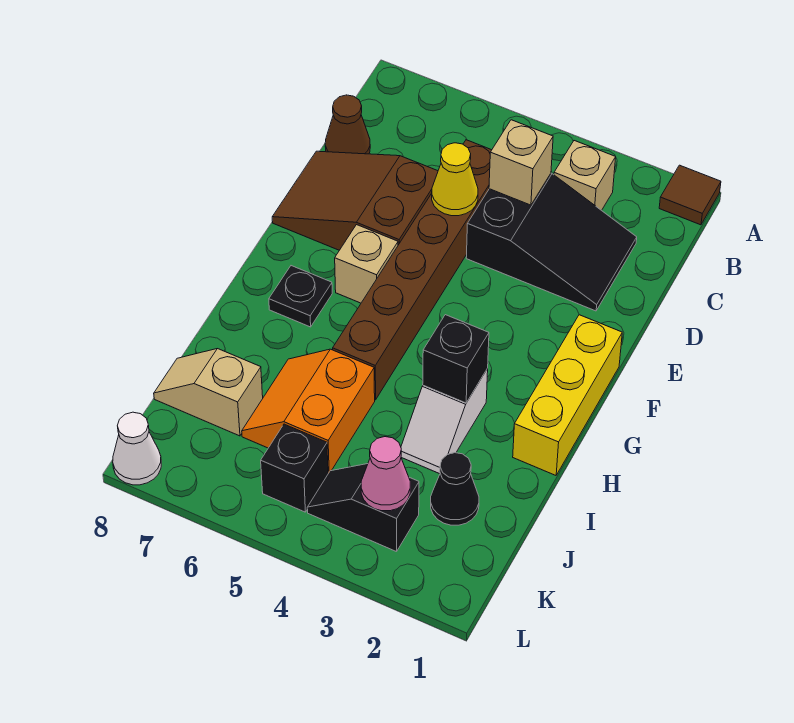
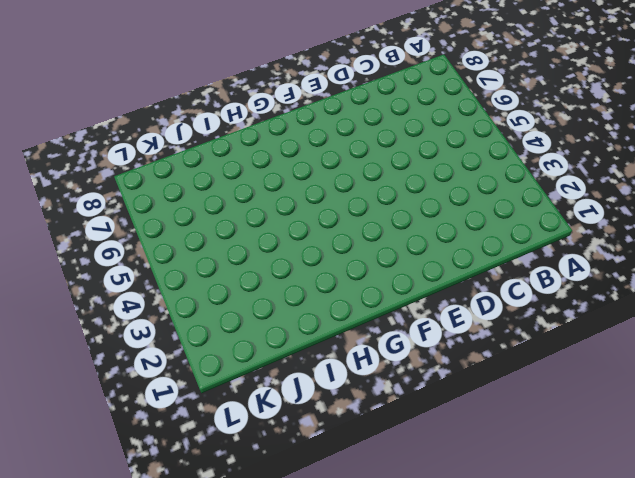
none -> brown tile A1 level 1
none -> tan brick B3 level 1
none -> black slope C2:D4 level 1 top 4

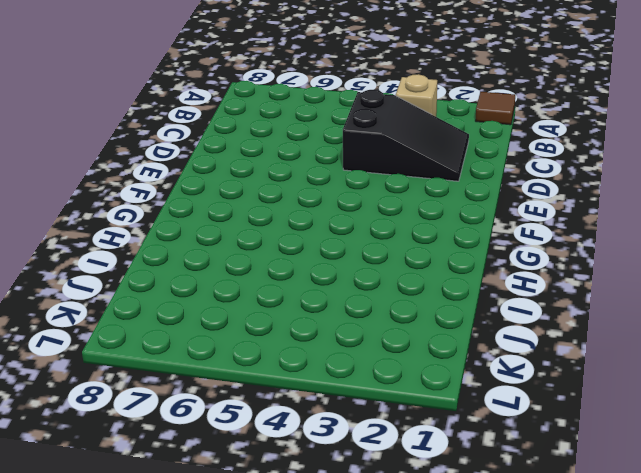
none -> brown brick C5:H5 level 1
none -> brown cone C8 level 1
none -> brown slope D6:E8 level 1 top 6

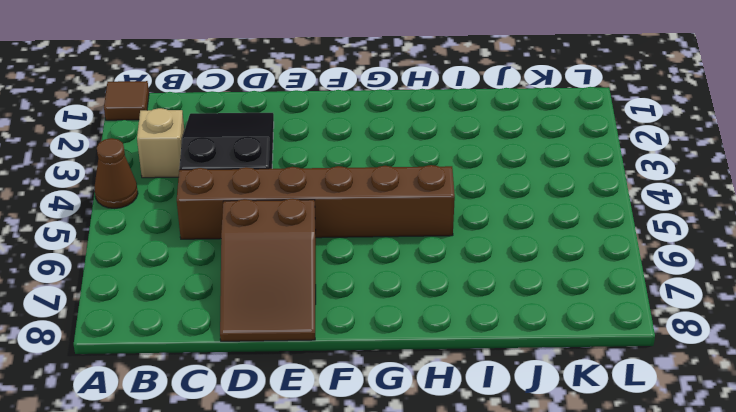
brown cone A4 level 1 -> brown cone C8 level 1
none -> yellow brick F1:H1 level 1
none -> tan brick F6 level 1
none -> black plate G7 level 1

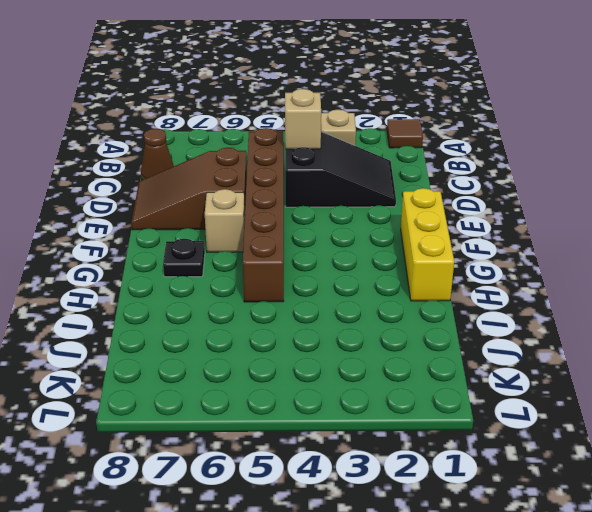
none -> white slope H3:I3 level 1 top H
none -> orange slope I5:J6 level 1 top 5
none -> black cone J2 level 1

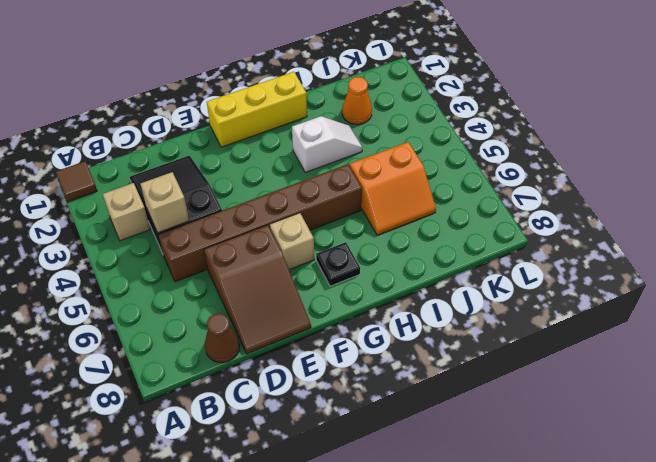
orange cone J2 level 1 -> black cone J2 level 1
none -> tan slope J7:J8 level 1 top 7
none -> black slope K3:K4 level 1 top 3
none -> black brick K5 level 1

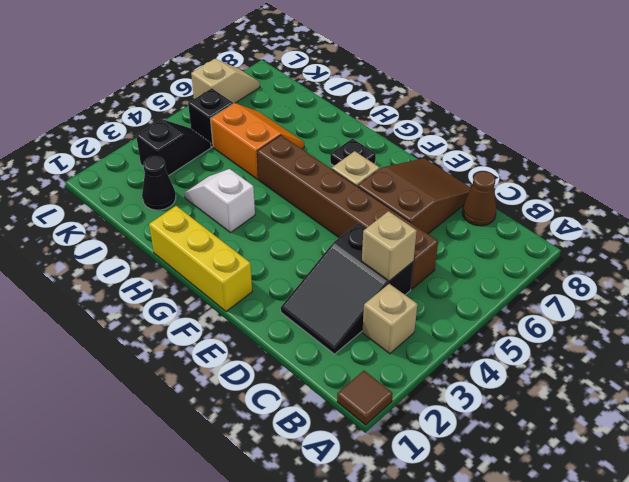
tan slope L6:L7 level 1 top 6 -> tan slope J7:J8 level 1 top 7
none -> white cone L8 level 1
none -> yellow cone D5 level 2
none -> black brick H3 level 2

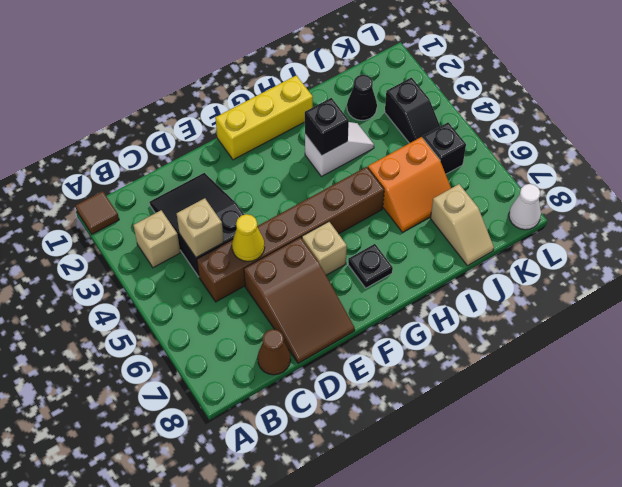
none -> pink cone K3 level 2

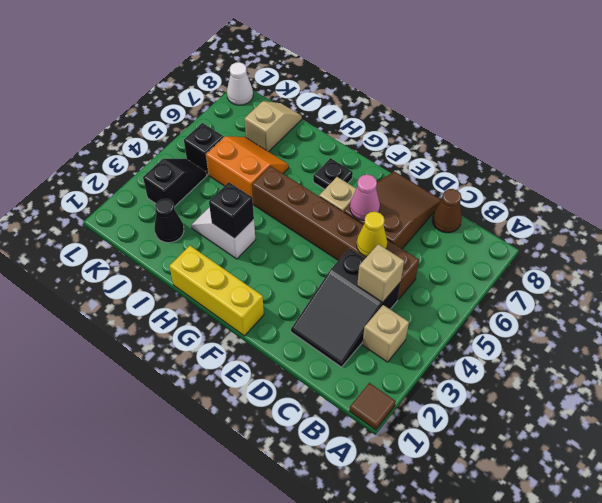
pink cone E6 level 2 -> pink cone K3 level 2

